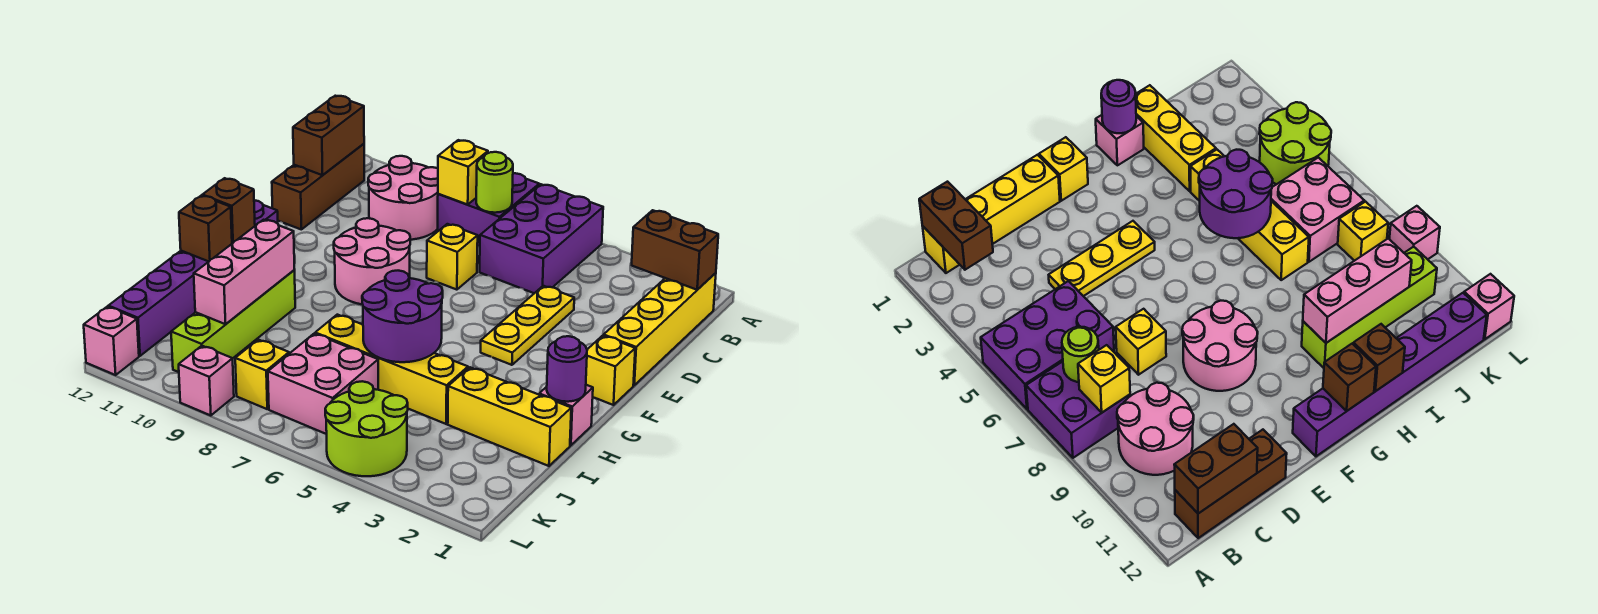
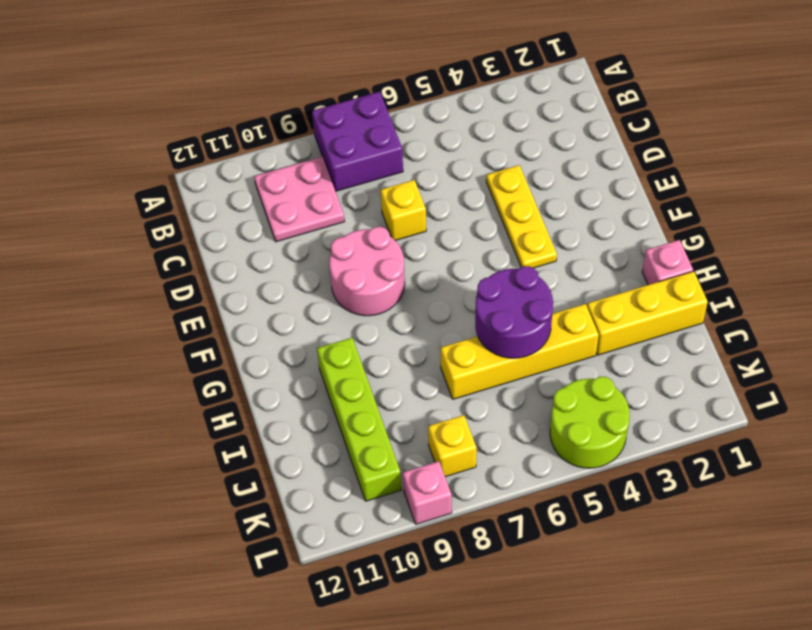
pink plate B9:C10 level 1 -> pink round brick B9:C10 level 1
none -> purple brick A5:C6 level 1
none -> yellow brick B1:E1 level 1
none -> brown brick B12:D12 level 1

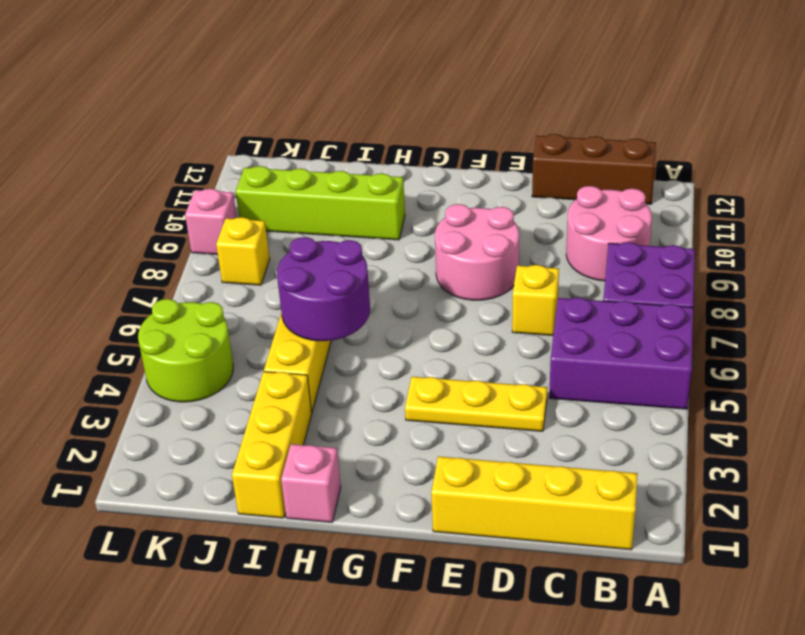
none -> yellow brick F1 level 1
none -> purple brick F12:K12 level 1
none -> pink brick J6:K7 level 1

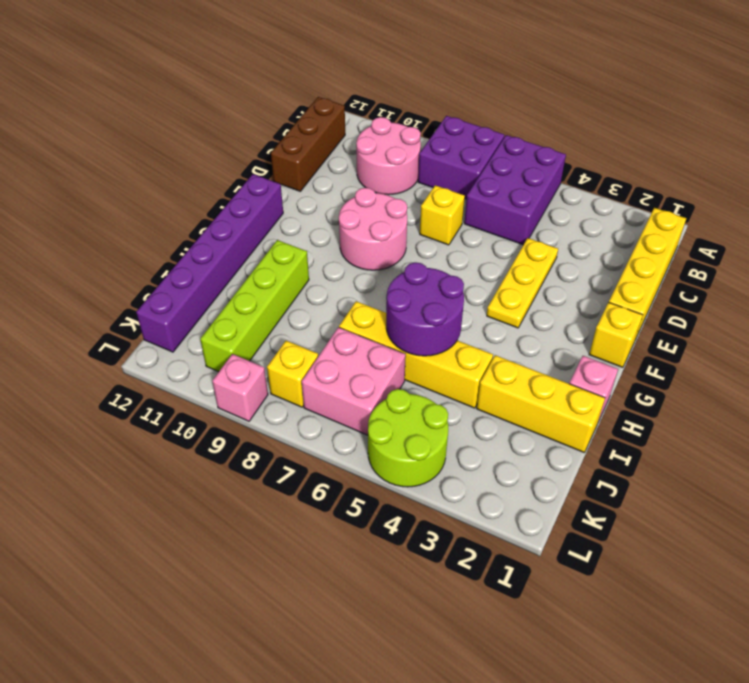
none -> pink brick L12 level 1
none -> brown brick B1:B2 level 2
none -> lime round brick B7 level 2

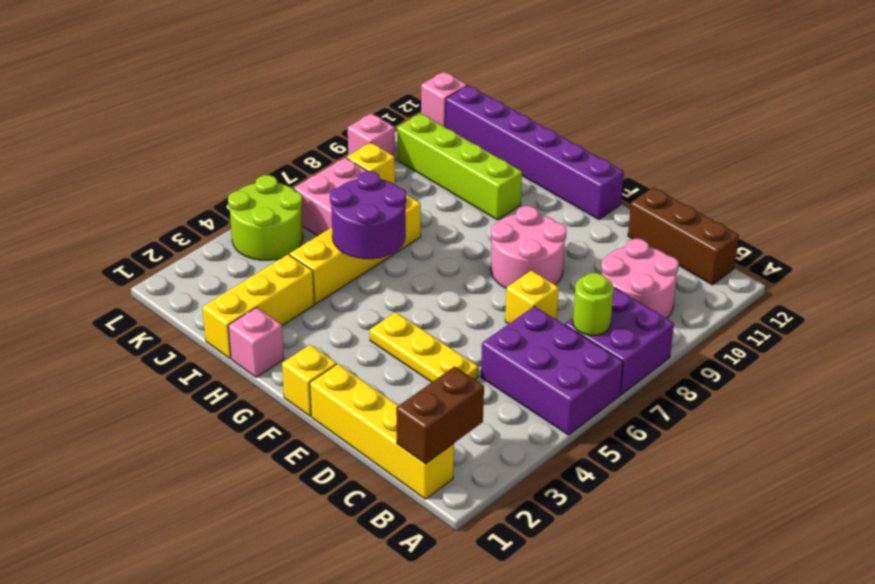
none -> yellow brick B8 level 2
none -> brown brick B12:C12 level 2
none -> brown brick G12 level 2

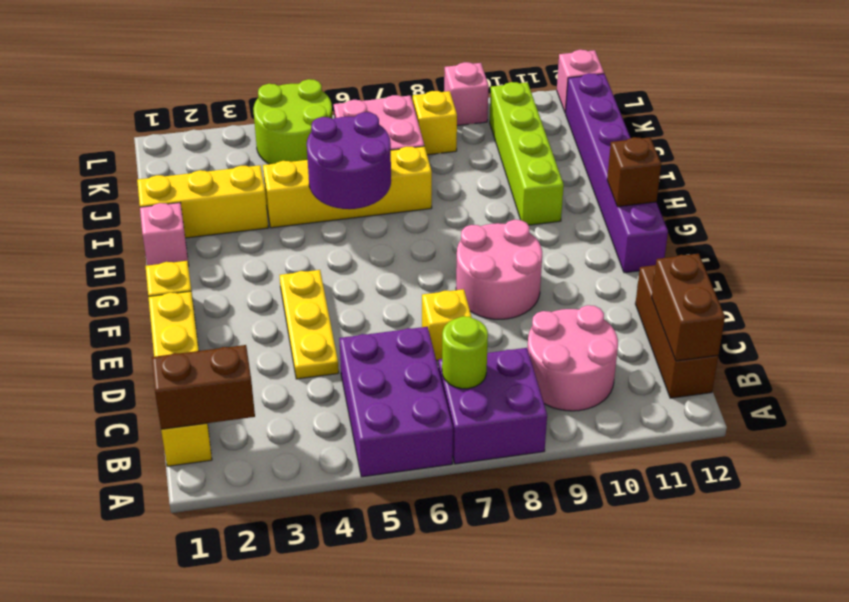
none -> yellow brick B8 level 2
none -> purple round brick H1 level 2
none -> pink brick H10:J10 level 2

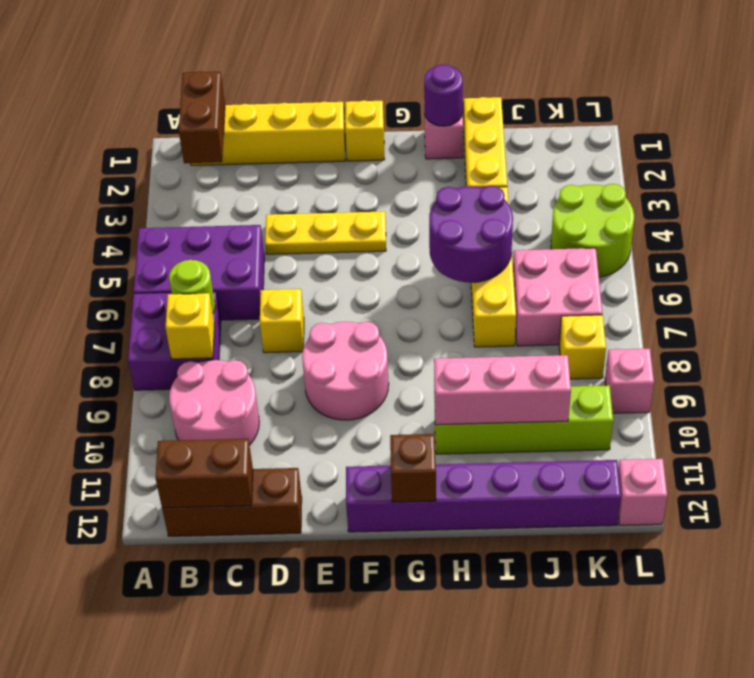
none -> brown brick H12 level 2

